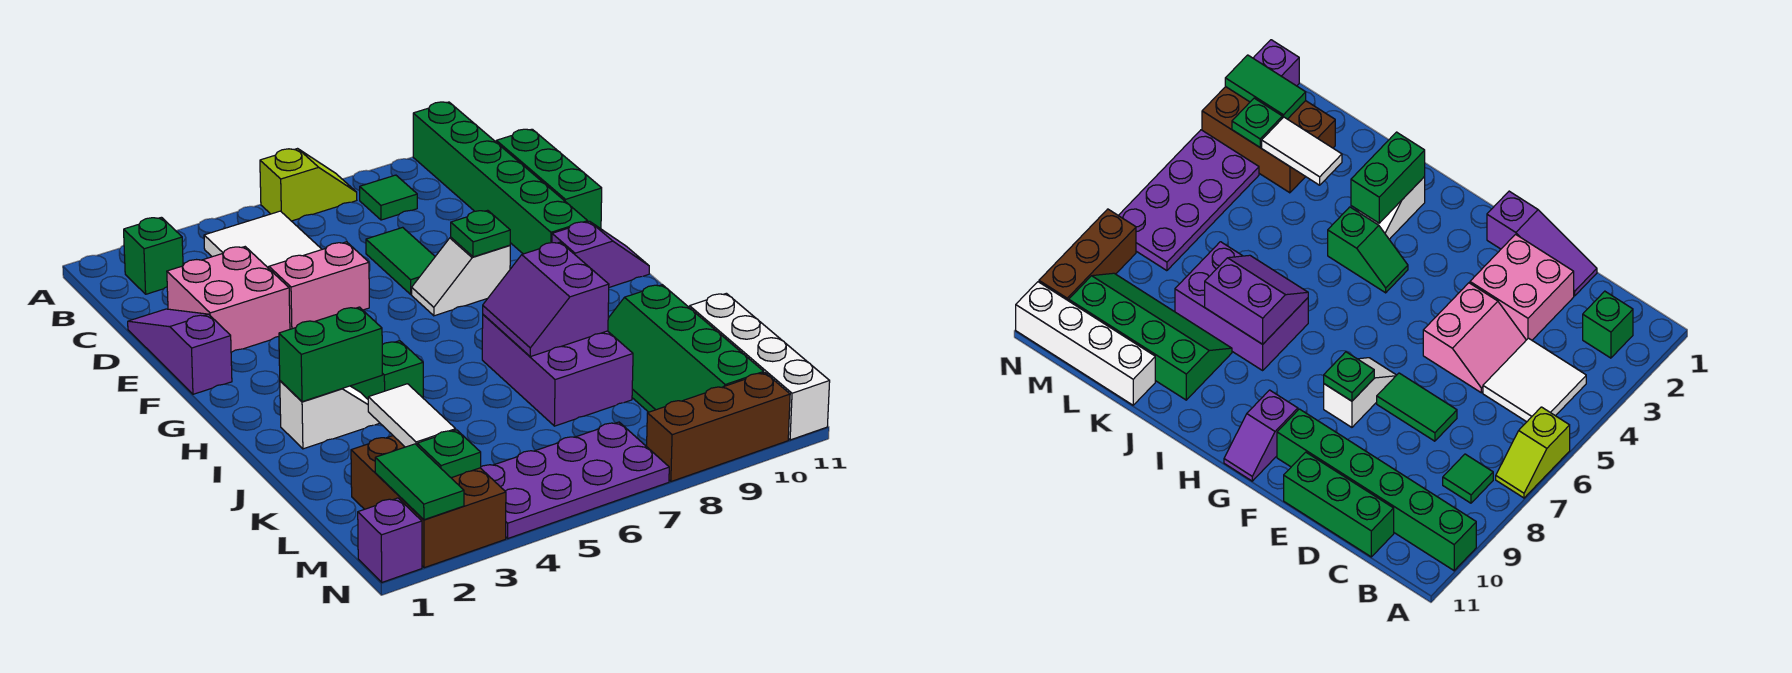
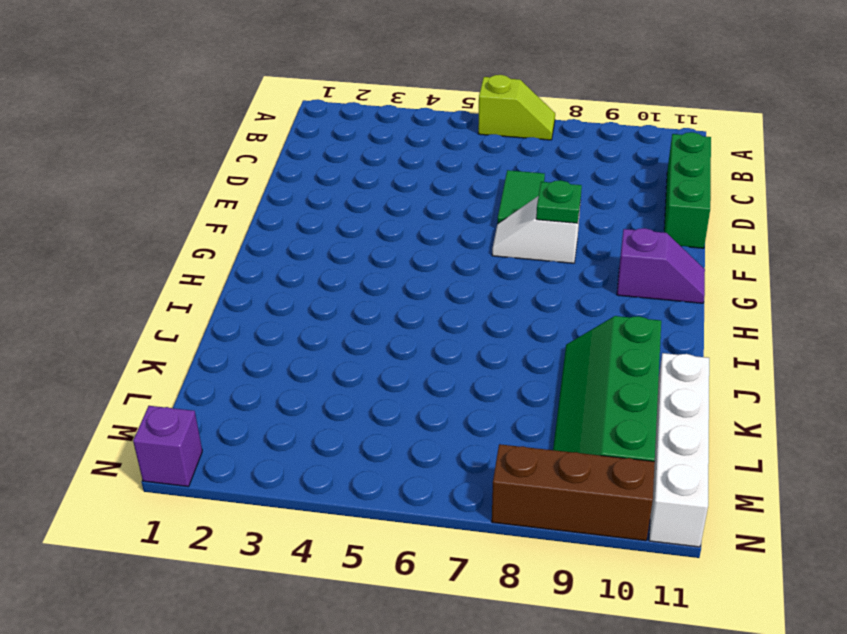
none -> green brick A10:F10 level 1
none -> green brick B2 level 1
none -> white tile B4:C5 level 1

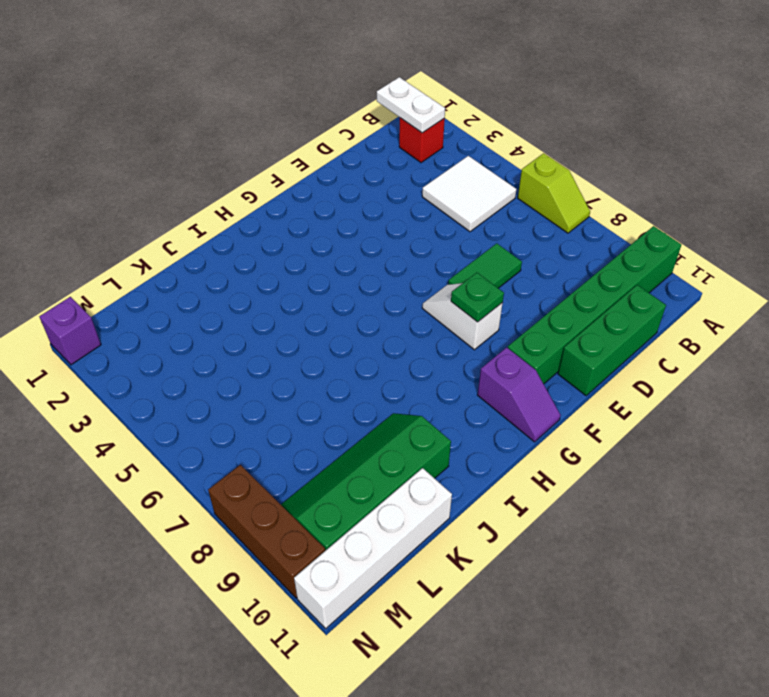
white plate B1:B2 level 2 -> none
red brick B2 level 1 -> green brick B2 level 1
none -> green tile B8 level 1
none -> purple slope D1:F1 level 1 top F
none -> pink brick D2:E3 level 1

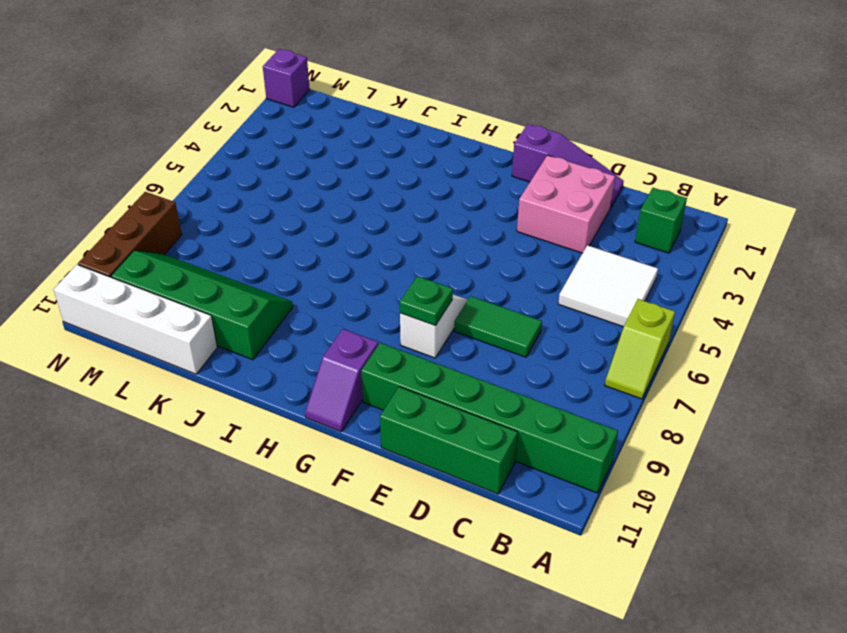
none -> green tile B8 level 1
none -> pink slope D4:E5 level 1 top E
none -> green slope H4:I4 level 1 top I

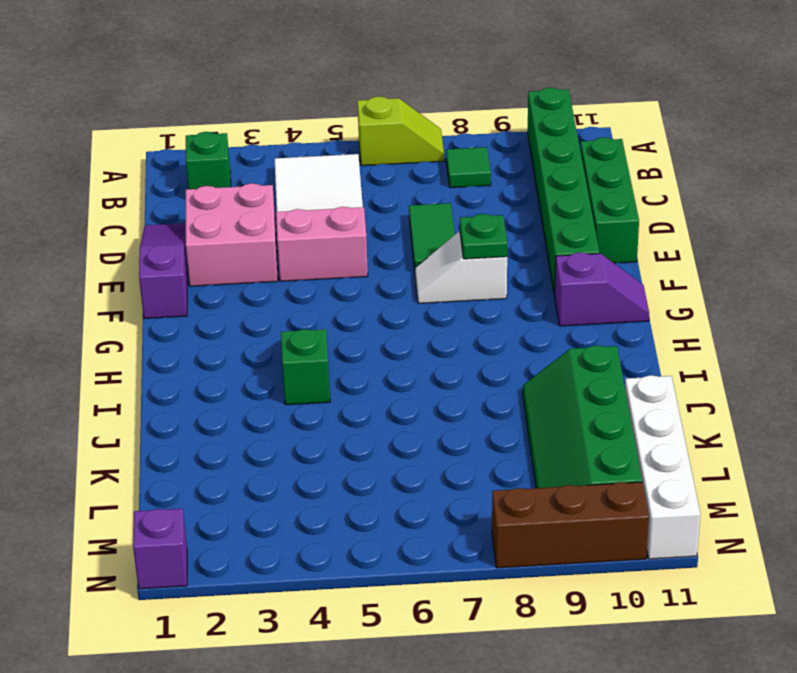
none -> white slope I2:I3 level 1 top 2
none -> purple brick I7:K8 level 1
none -> brown brick L2:N3 level 1

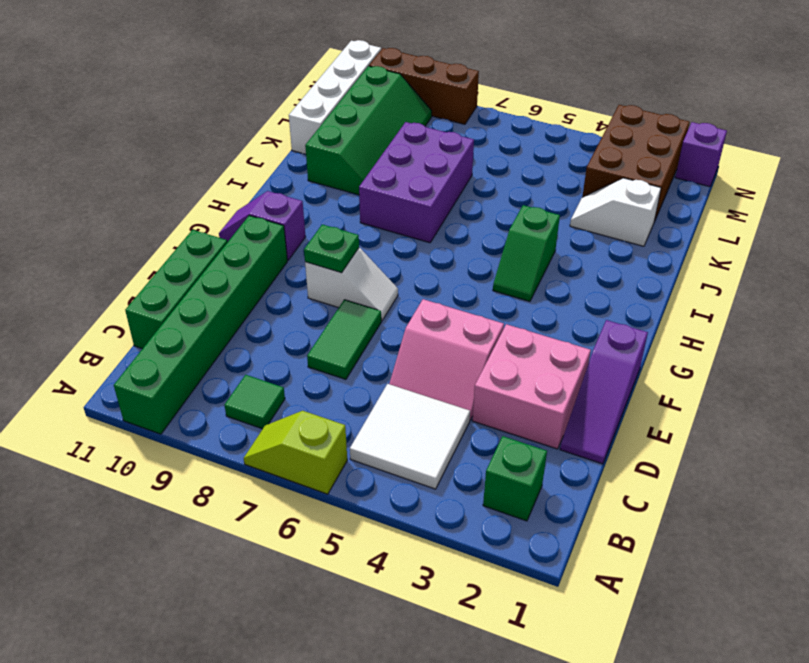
white slope K2:K3 level 1 top 2 -> white slope I2:I3 level 1 top 2
none -> purple plate M4:N7 level 1
none -> green brick I2:I3 level 2
none -> purple slope I7:J8 level 2 top 8

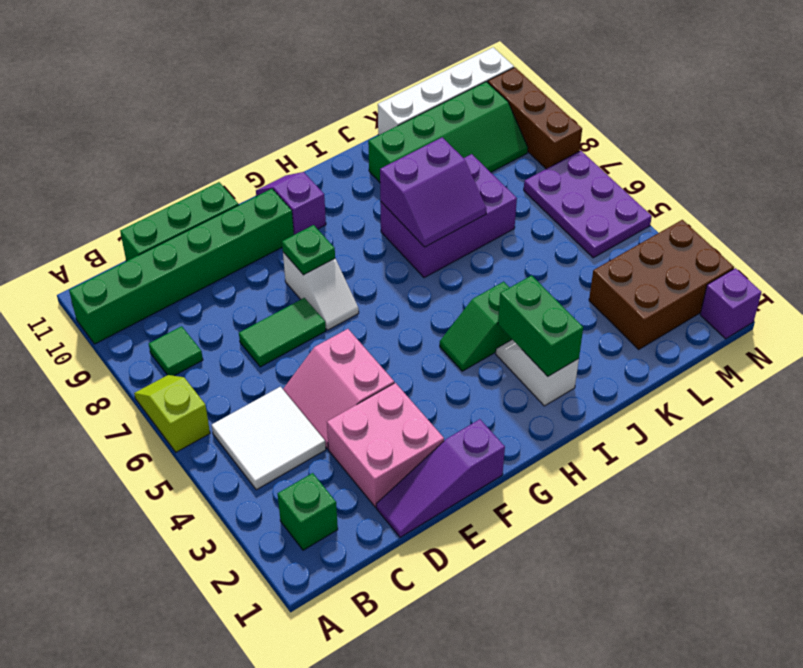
purple plate M5:N7 level 1 -> purple plate M4:N7 level 1
none -> white tile K3:L3 level 2
none -> green tile M2:N2 level 2
none -> green plate M3 level 2

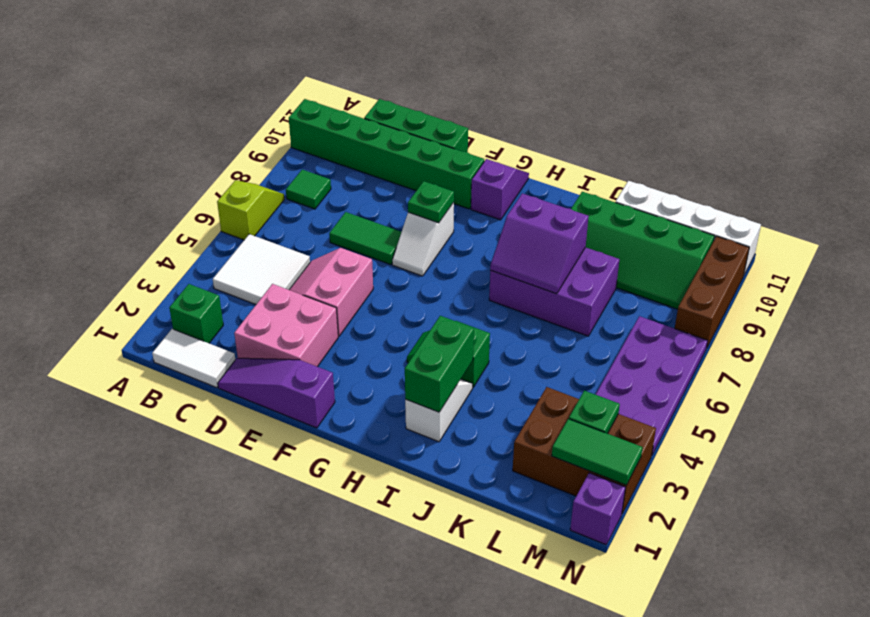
white tile B1:C1 level 1 -> white tile K3:L3 level 2

